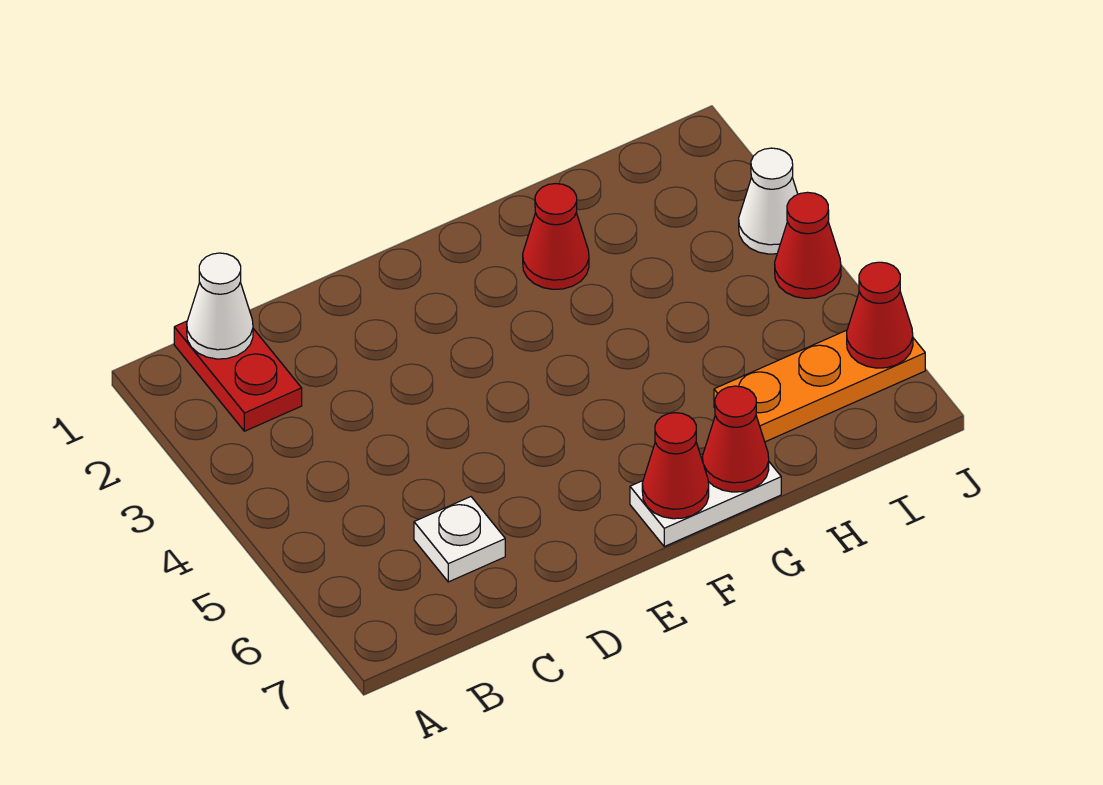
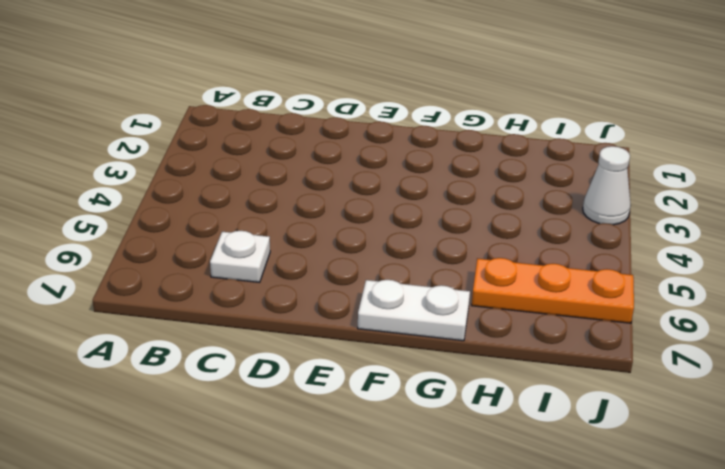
none -> red plate B1:B2 level 1
none -> red cone G2 level 1

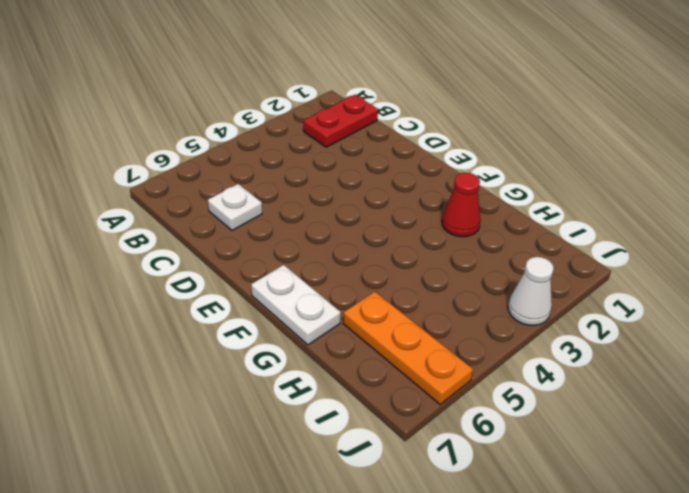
none -> red cone J4 level 1
none -> white cone B1 level 2

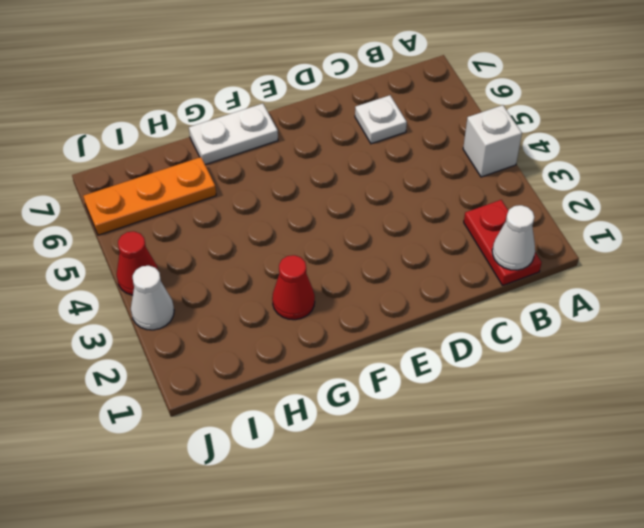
white brick A4 level 1 -> none
none -> red cone F7 level 2
none -> red cone G7 level 2

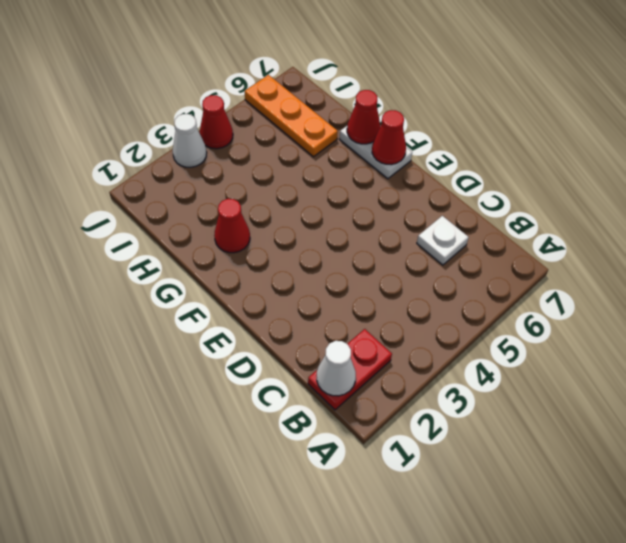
none -> red cone J6 level 2

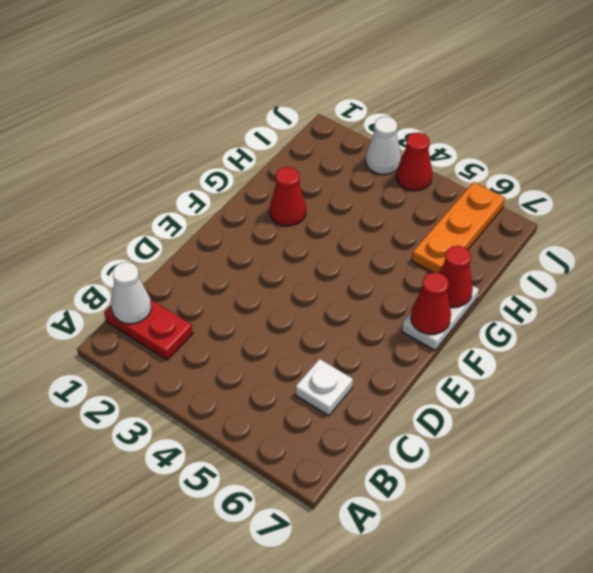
none -> red cone J6 level 2

